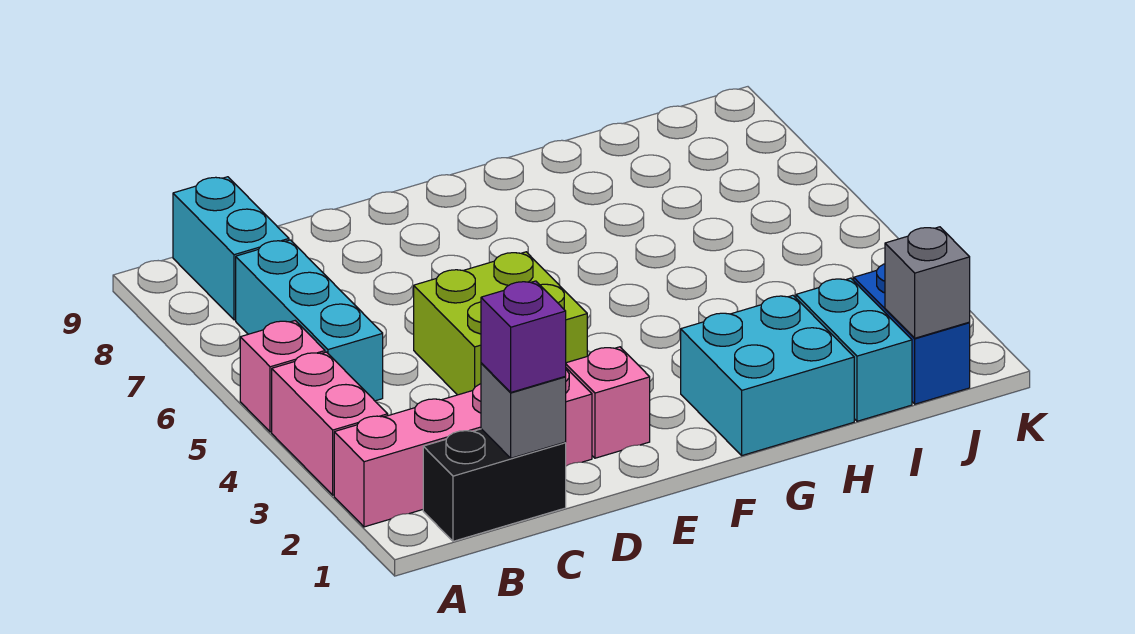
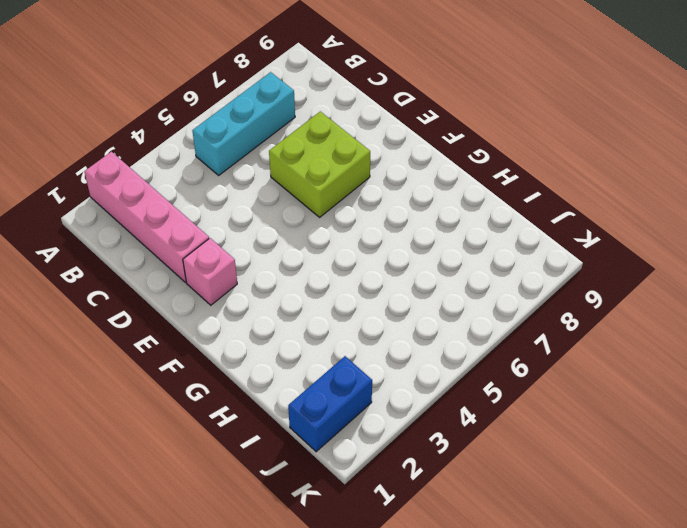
lime brick D6:E7 level 1 -> lime brick D4:E5 level 1
none -> pink brick A3:A4 level 1
none -> pink brick A5 level 1
none -> black brick B1:C1 level 1

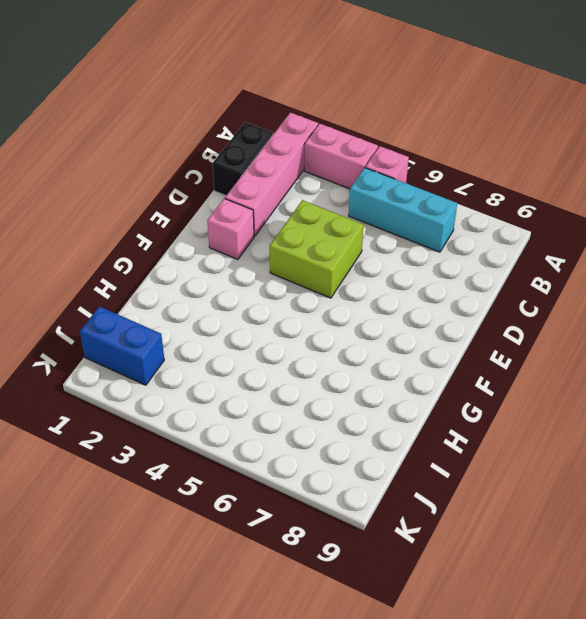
none -> cyan brick B8:B9 level 1
none -> cyan brick G1:H2 level 1
none -> cyan brick I1:I2 level 1

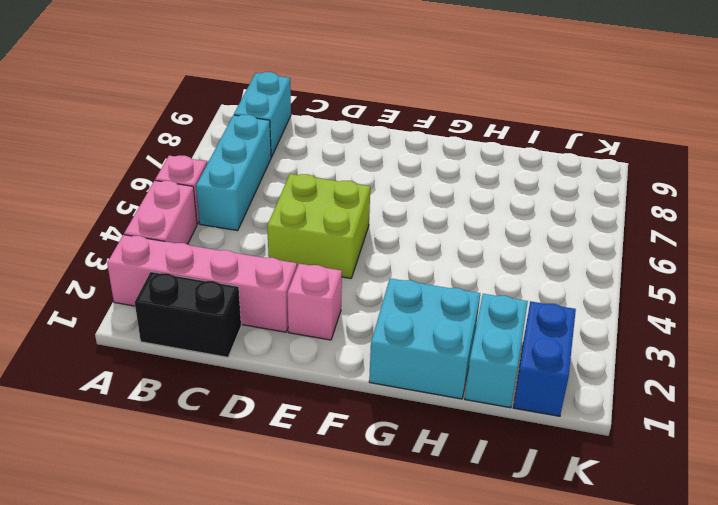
none -> grey brick C1 level 2
none -> grey brick J1 level 2
none -> purple brick C1 level 3

